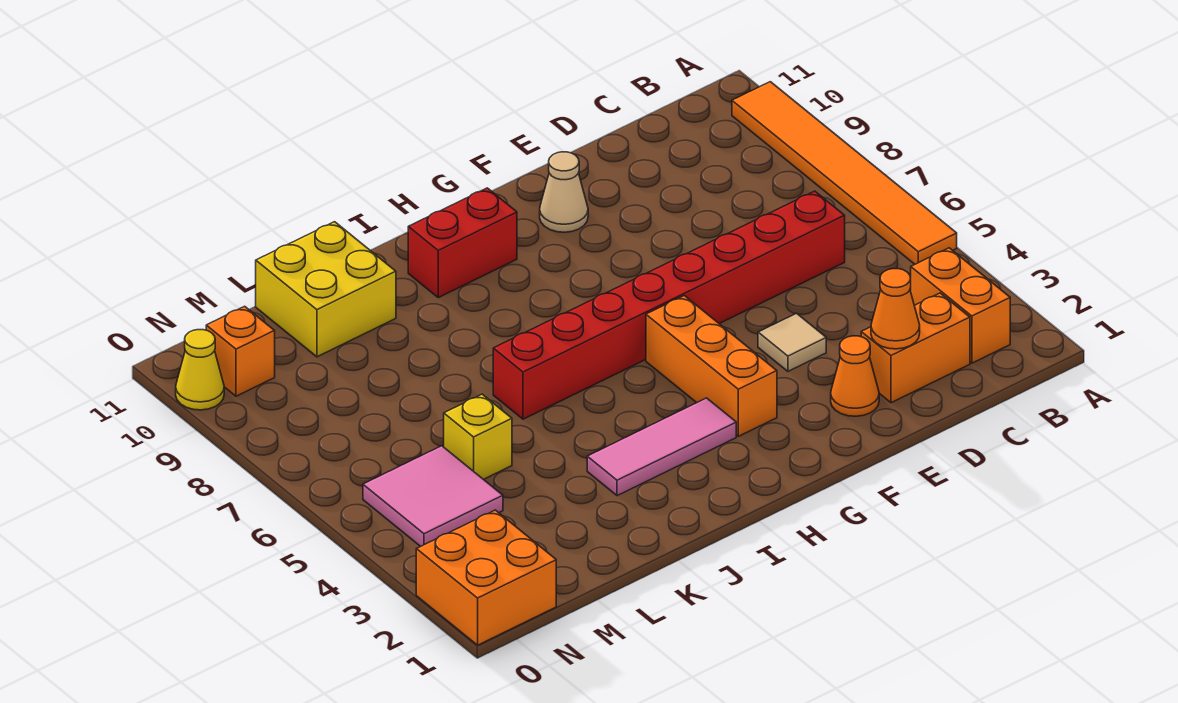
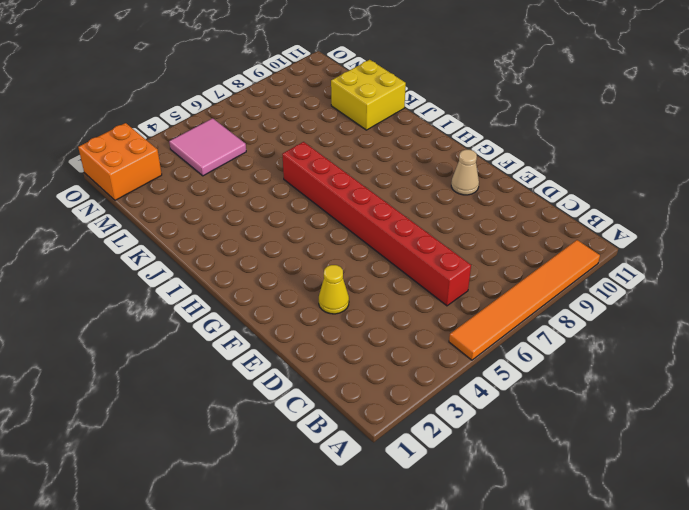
yellow cone E3 level 1 -> yellow cone O10 level 1
none -> orange brick B2:B3 level 1
none -> orange brick C2:D2 level 1
none -> orange cone E2 level 1

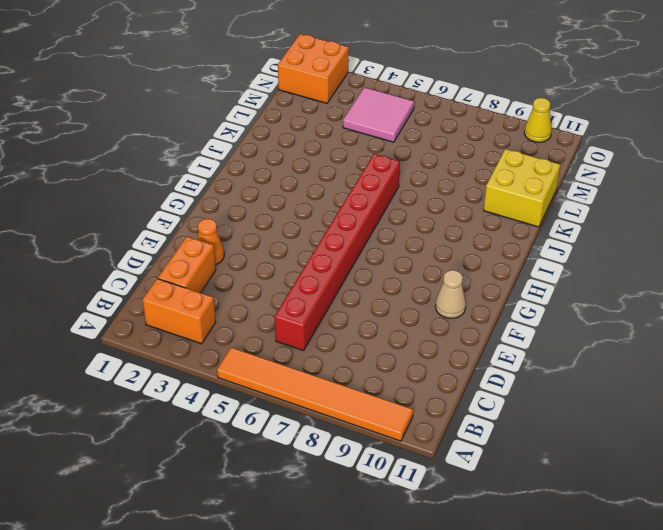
none -> tan tile E4 level 1
none -> orange brick G3:G5 level 1
none -> pink tile H3:J3 level 1

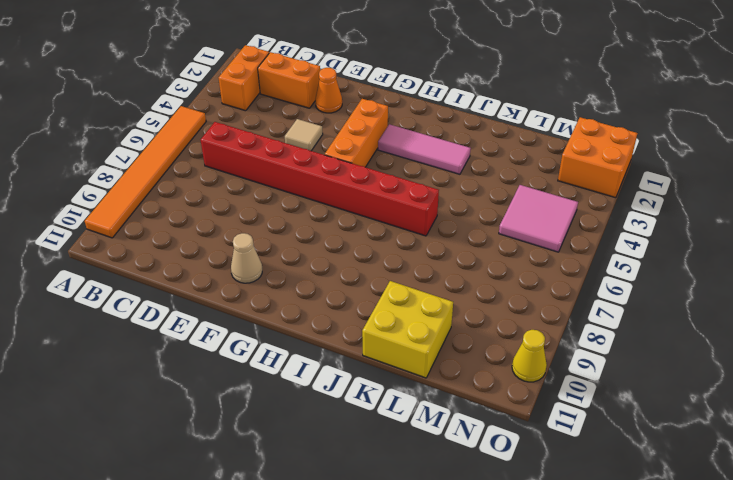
none -> red brick H10:I10 level 1
none -> yellow brick L5 level 1
none -> orange brick N10 level 1

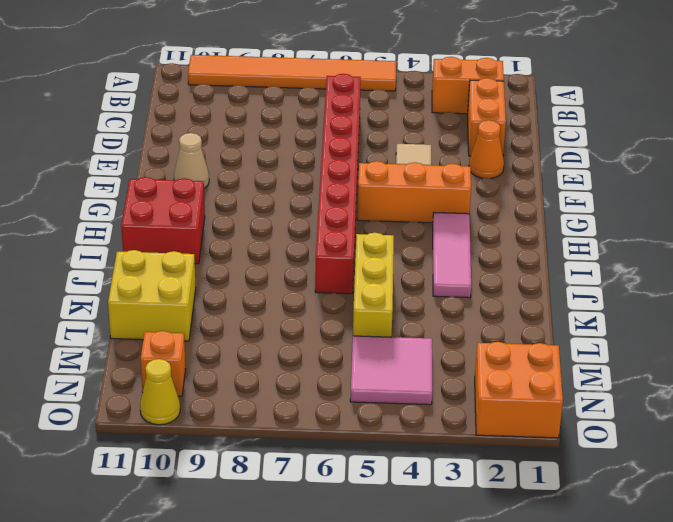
red brick H10:I11 level 1 -> red brick H10:I10 level 1
yellow brick J5:L5 level 1 -> yellow brick L5 level 1
none -> orange cone D2 level 2

